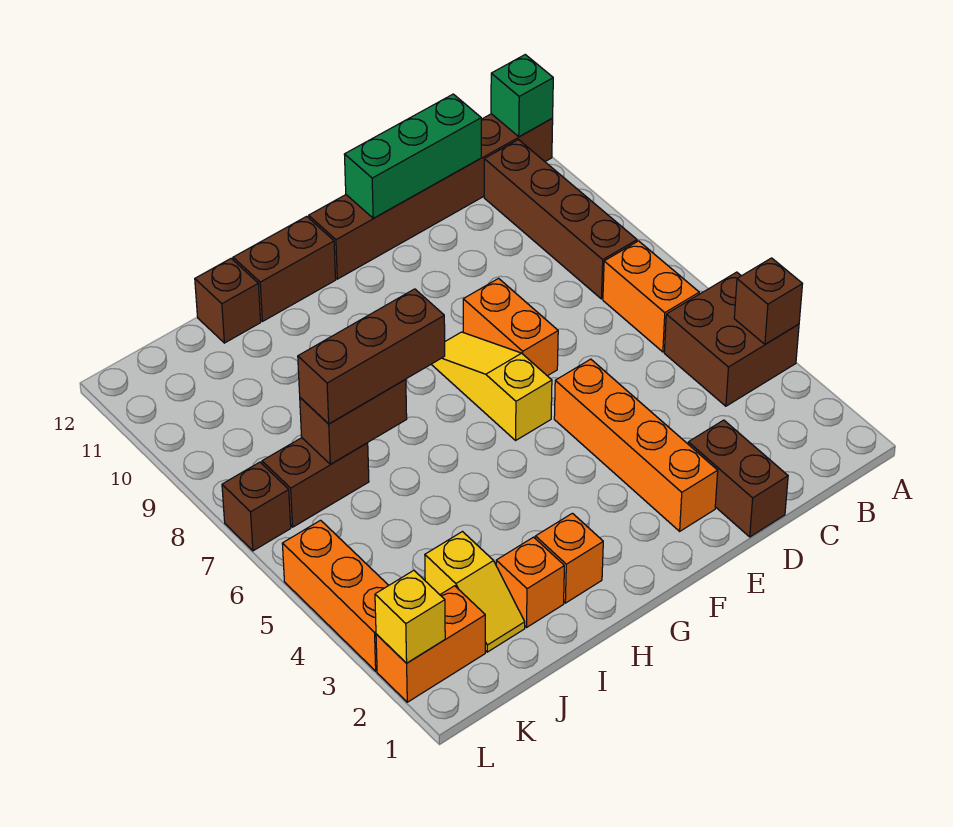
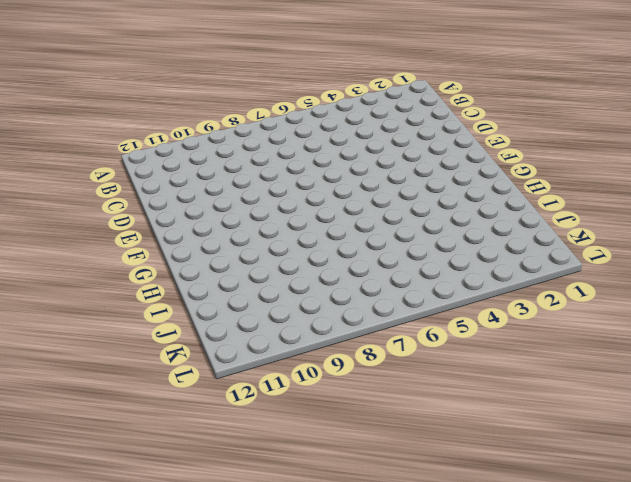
none -> brown brick A4:B5 level 1
none -> brown brick A12:F12 level 1
none -> orange brick B6:B7 level 1

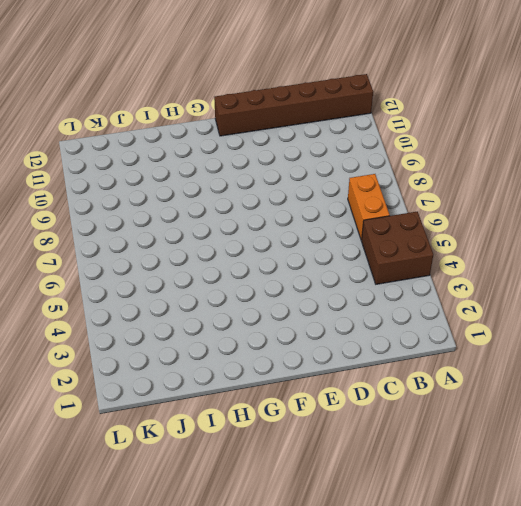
none -> brown brick B8:B11 level 1
none -> brown brick D1:D2 level 1
none -> orange brick E2:E5 level 1

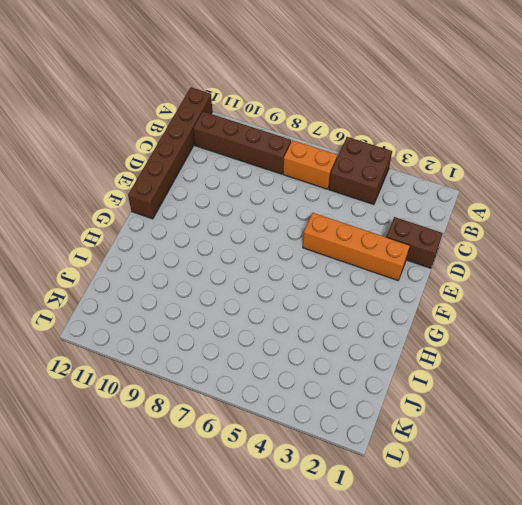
none -> orange brick E7:E8 level 1
none -> yellow slope F6:F8 level 1 top 6
none -> brown brick G12:H12 level 1

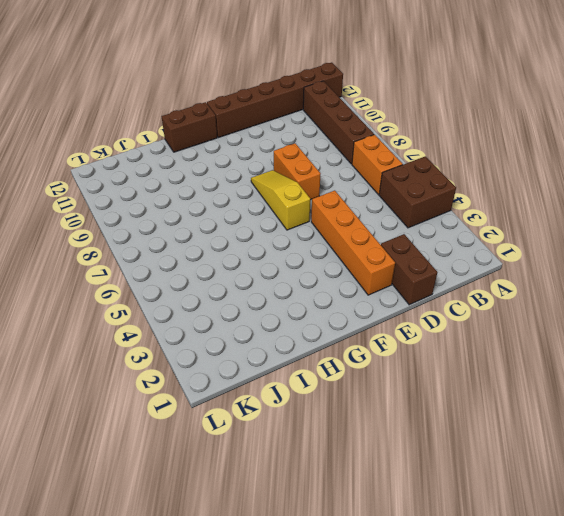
none -> orange brick H2 level 1
none -> orange brick I2 level 1
none -> brown brick I12 level 1

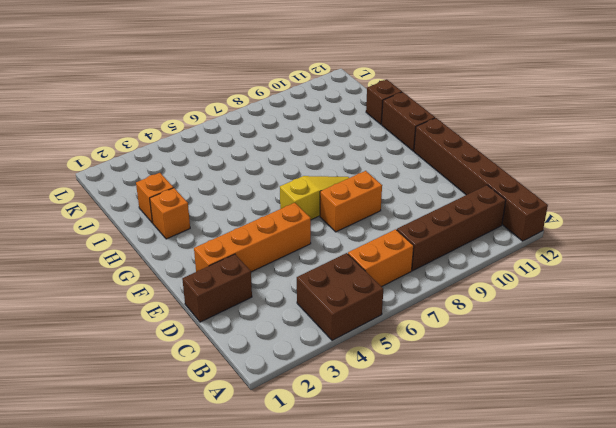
none -> yellow slope J2:J3 level 1 top 3
none -> brown brick J7:K7 level 1
none -> orange brick K2:L2 level 1

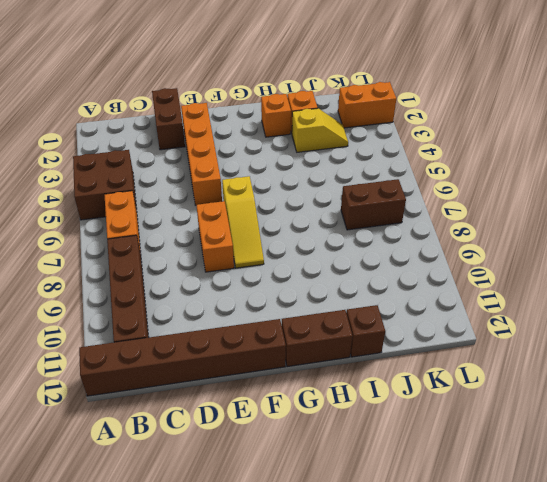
yellow slope I3:J3 level 1 top I -> yellow slope J2:J3 level 1 top 3
none -> orange brick L3:L5 level 1
none -> brown brick L7 level 1
none -> brown brick A4 level 2

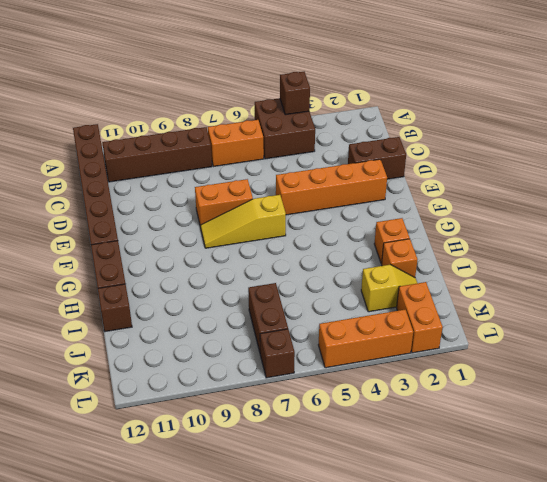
none -> green brick A12 level 2
none -> green brick C12:E12 level 2
none -> brown brick I7:J7 level 2

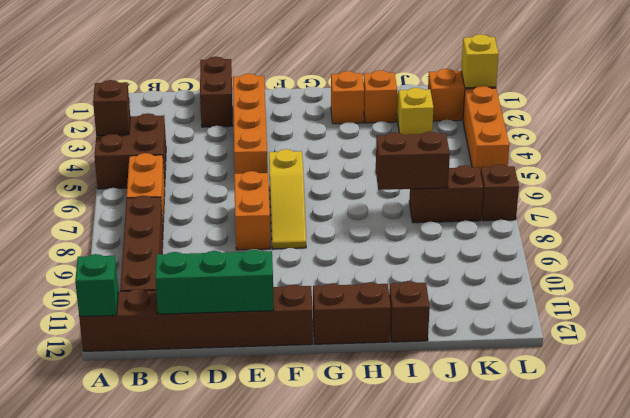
none -> brown brick H7:J7 level 3

